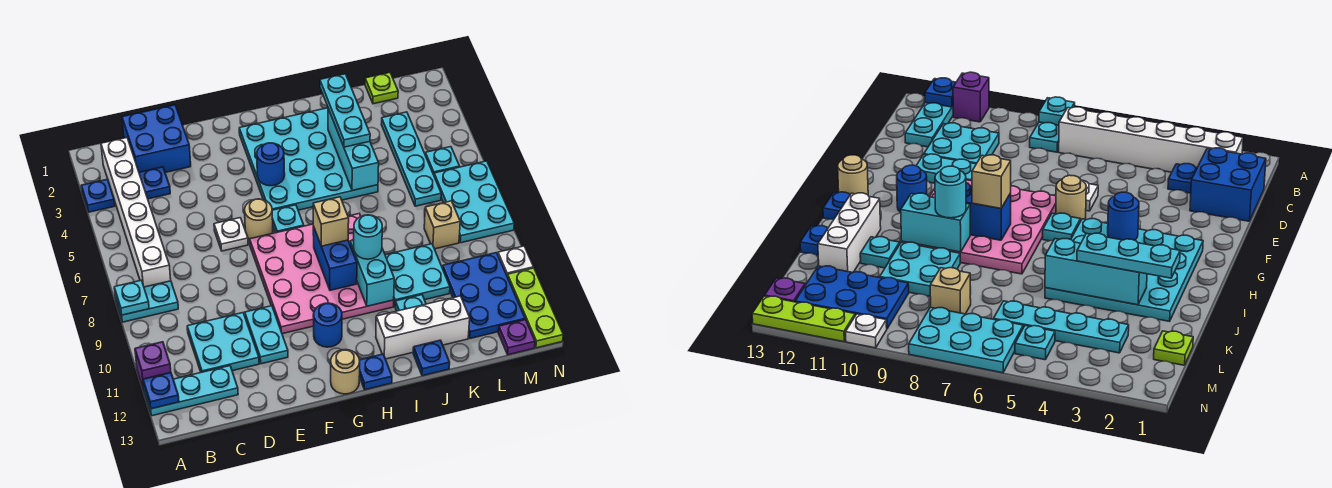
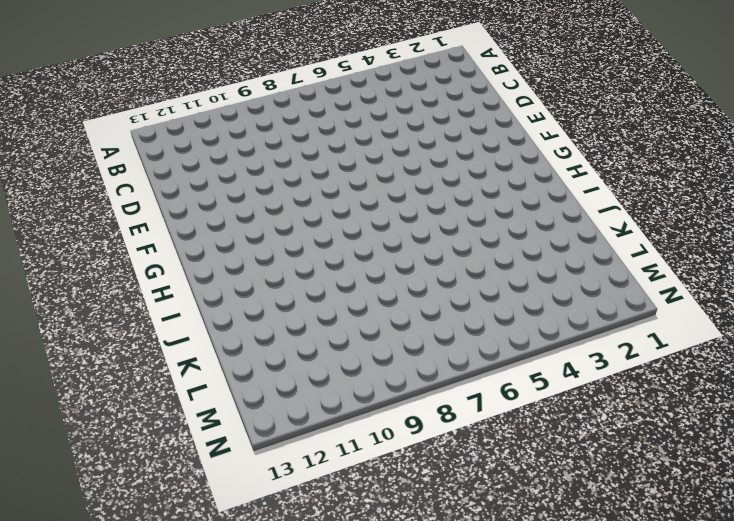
none -> blue plate A3 level 1
none -> cyan plate A8:B8 level 1
none -> purple brick A11 level 1
none -> cyan plate A12:C12 level 1

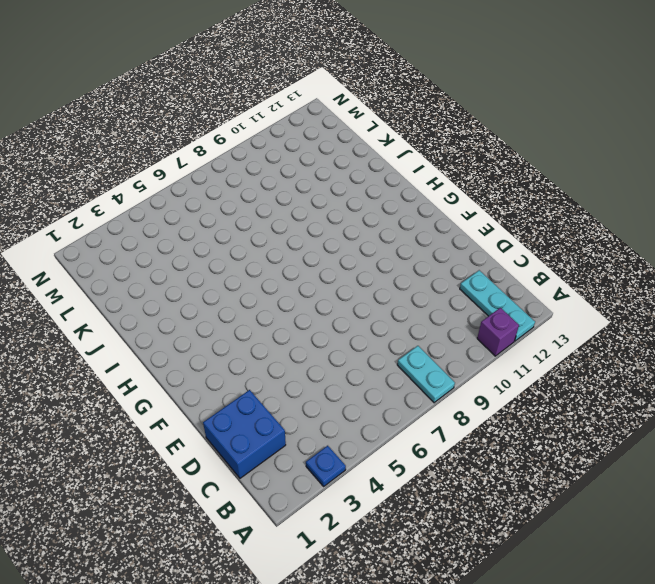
none -> white brick B2:B7 level 1
none -> blue plate C3 level 1
none -> cyan plate C10:D11 level 1
none -> white plate E6 level 1

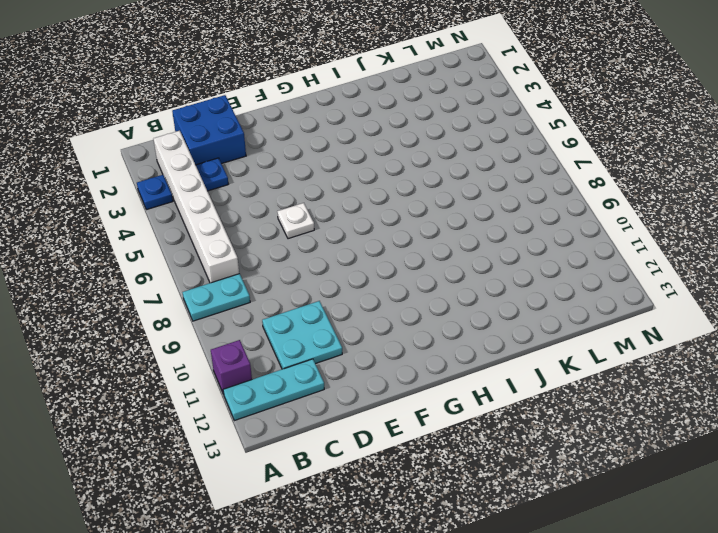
none -> cyan plate E10:E11 level 1
none -> tan round brick F6 level 1
none -> pink plate F7:I10 level 1
none -> cyan plate G2:J5 level 1

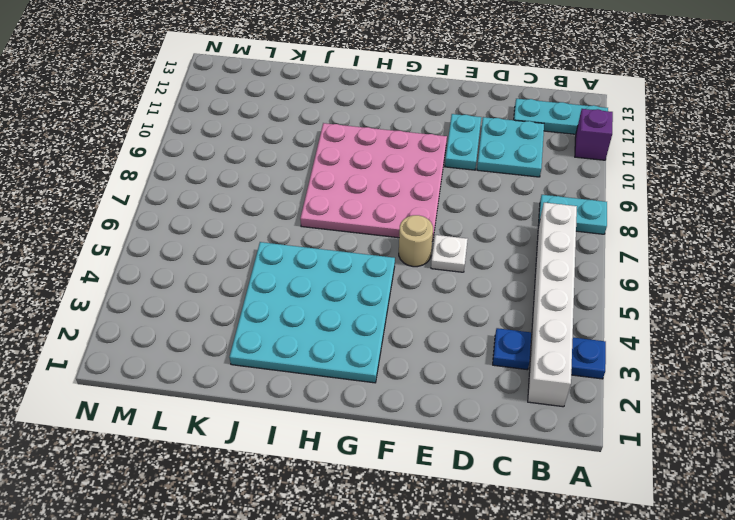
none -> blue brick C1:D2 level 1
none -> cyan plate G6 level 1
none -> blue round brick G11 level 1
none -> tan round brick G13 level 1

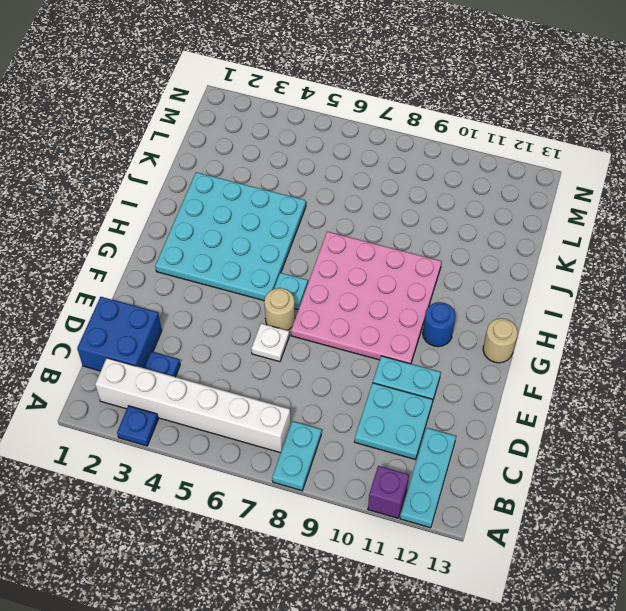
none -> blue plate H13 level 1
none -> white brick I12:K12 level 1
none -> cyan plate J9:K10 level 1
none -> cyan plate J11 level 1

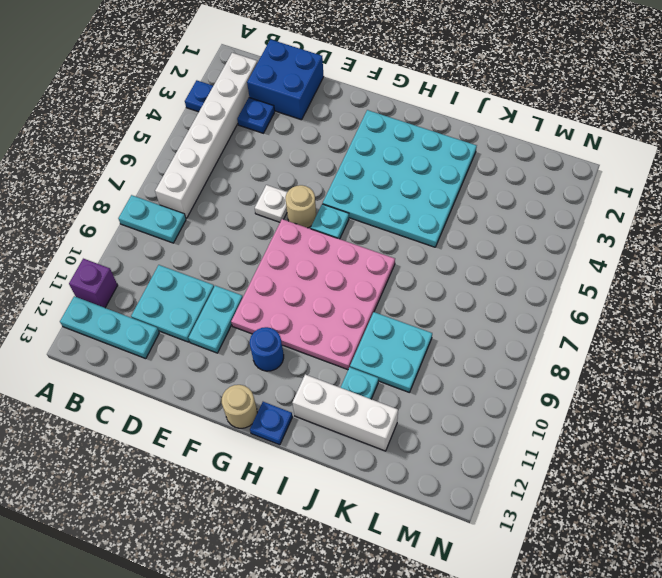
none -> blue plate J13 level 1
none -> lime plate L1 level 1
none -> cyan plate L3:L6 level 1
none -> tan brick L8 level 1

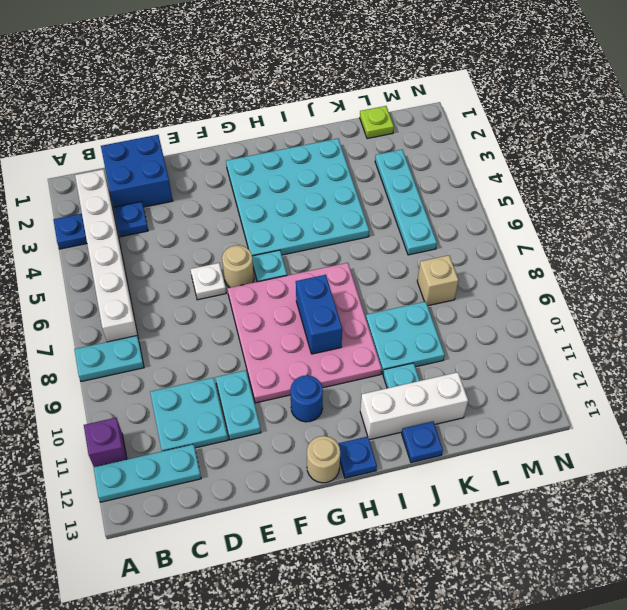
none -> blue plate L10:M12 level 1
none -> cyan plate M5 level 1
none -> cyan plate M6:N8 level 1
none -> purple plate M13 level 1

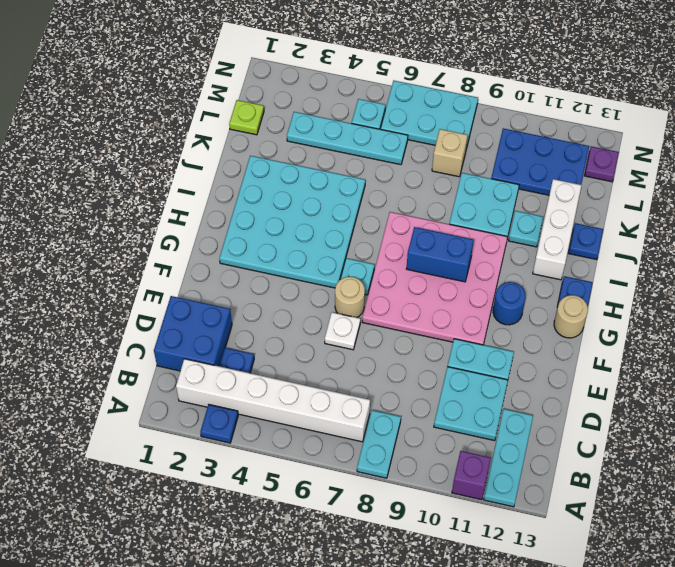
none -> white plate N10 level 1
none -> lime plate N11:N13 level 1
none -> cyan plate A8 level 2
none -> blue plate A12 level 2

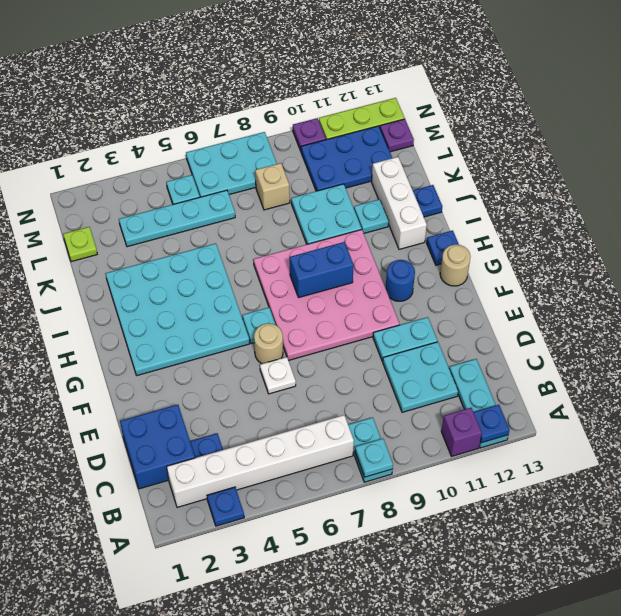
purple plate N10 level 1 -> white plate N10 level 1
none -> blue round brick G4 level 2
none -> cyan brick I9:I10 level 2
none -> cyan brick J3:J5 level 2
none -> tan brick H8 level 3

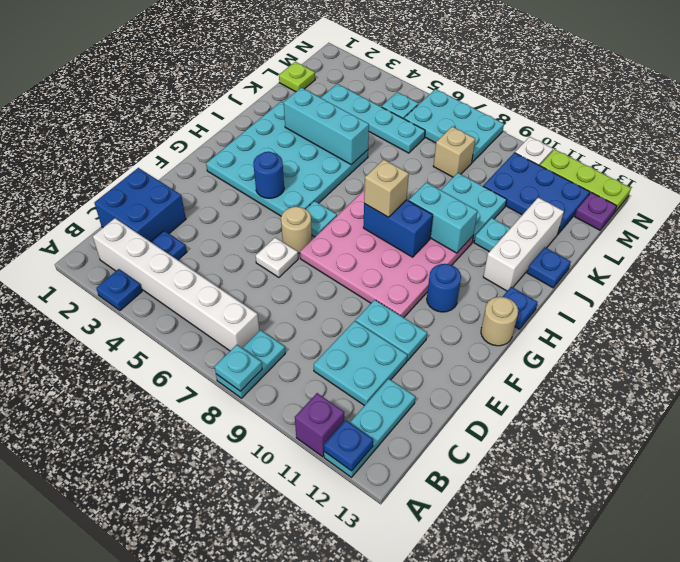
none -> cyan round brick I9 level 3
none -> cyan plate J2:J4 level 3

